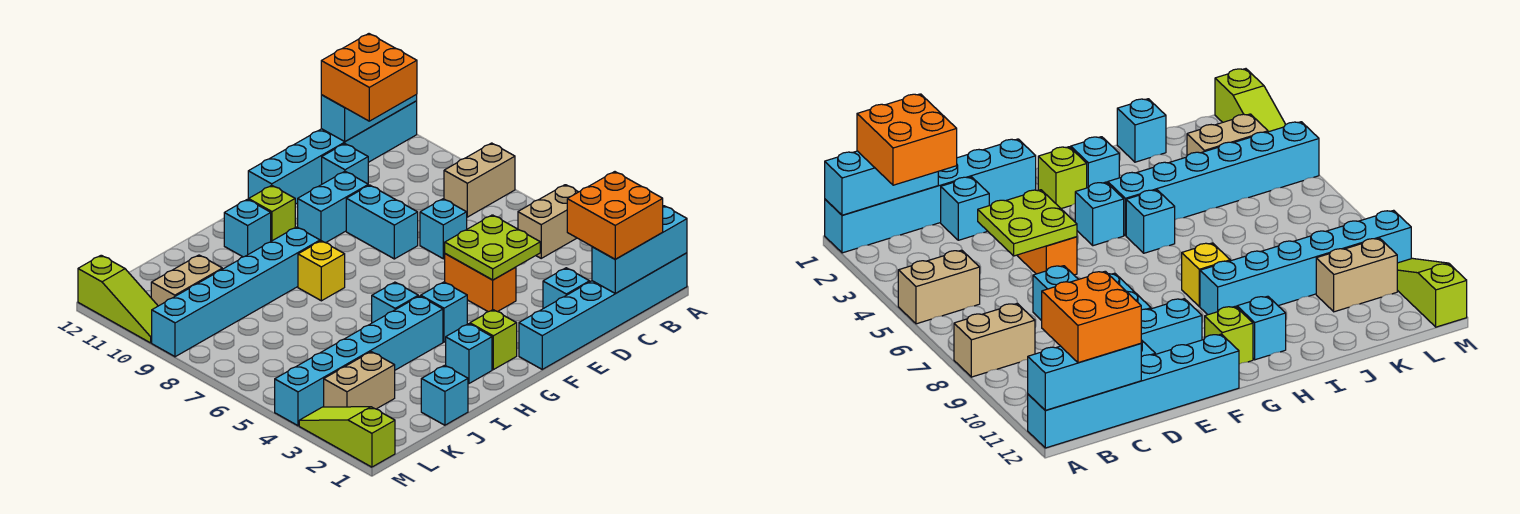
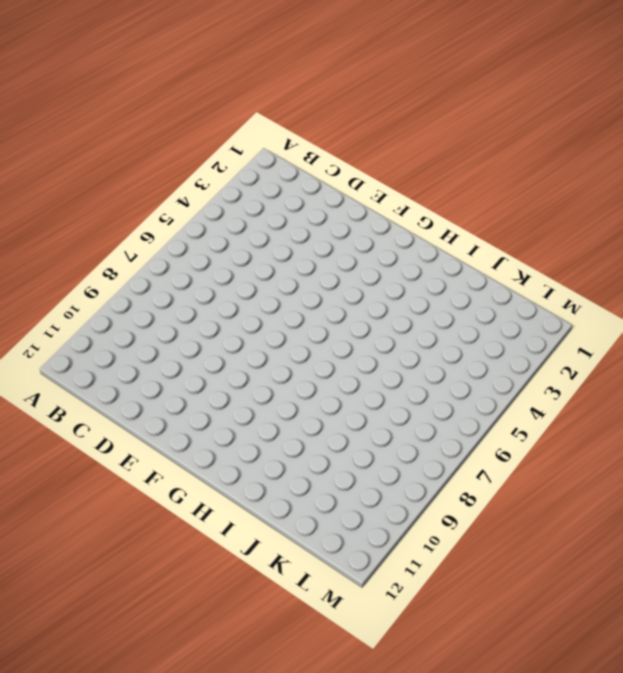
none -> cyan brick A1:F1 level 1
none -> tan brick A5:B5 level 1
none -> tan brick A8:B8 level 1

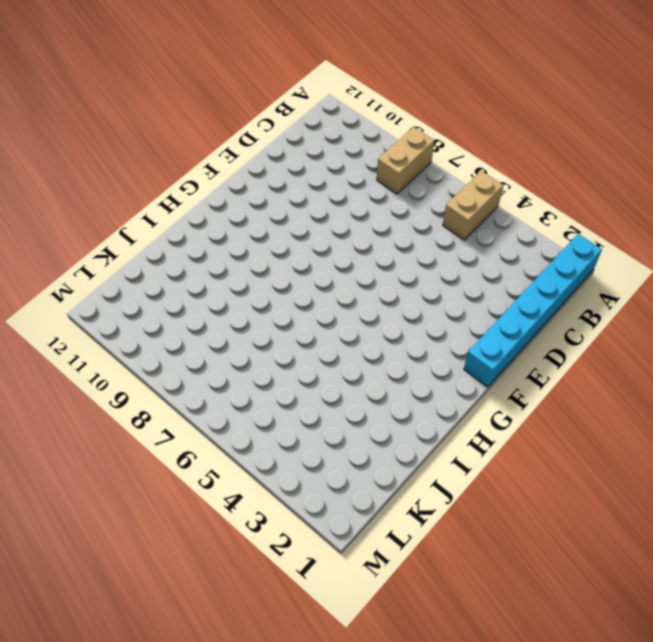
none -> cyan brick A12:F12 level 1
none -> cyan brick D2 level 1
none -> cyan brick D7 level 1

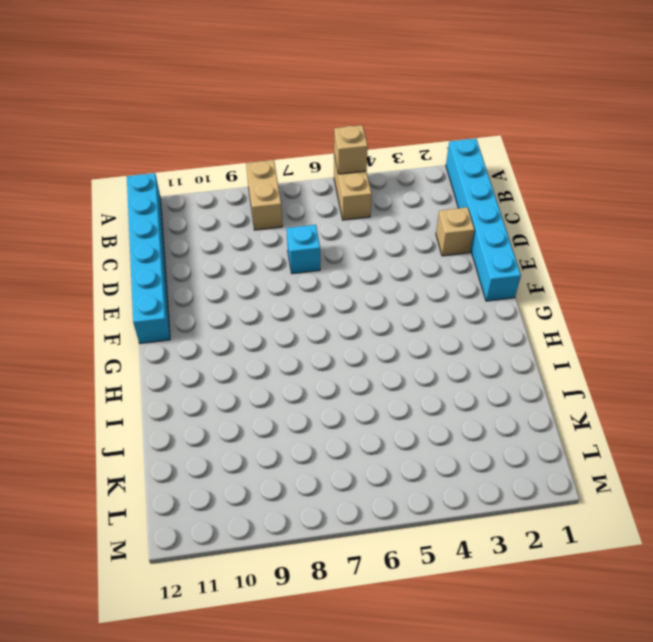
tan brick A5 level 2 -> none
tan brick D2 level 1 -> cyan brick D2 level 1
none -> cyan brick D11 level 1
none -> orange brick E4:E5 level 1
none -> cyan brick E8:E9 level 1

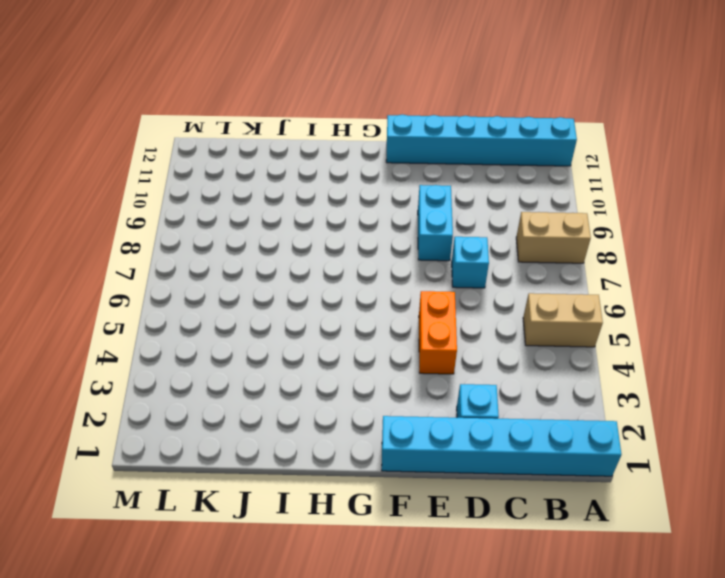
none -> cyan brick D11 level 1
none -> cyan brick E10:F10 level 1
none -> lime brick G2 level 1

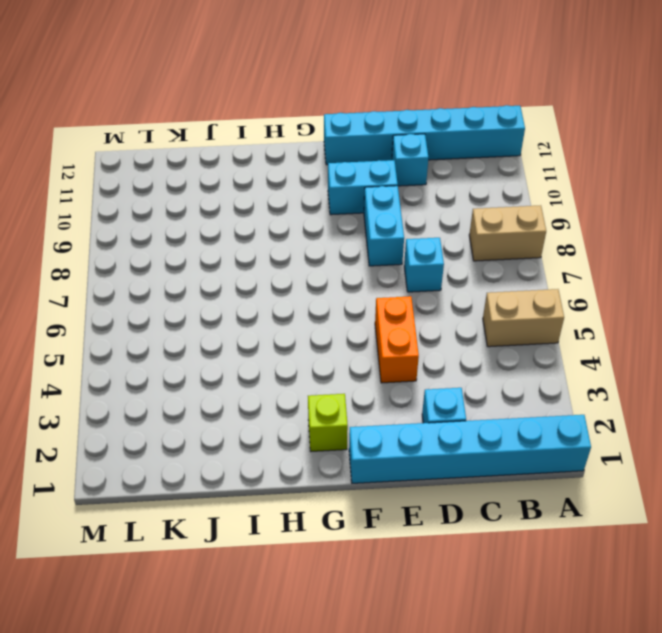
none -> cyan brick G4 level 1
none -> lime brick G11 level 1
none -> cyan brick H2 level 1

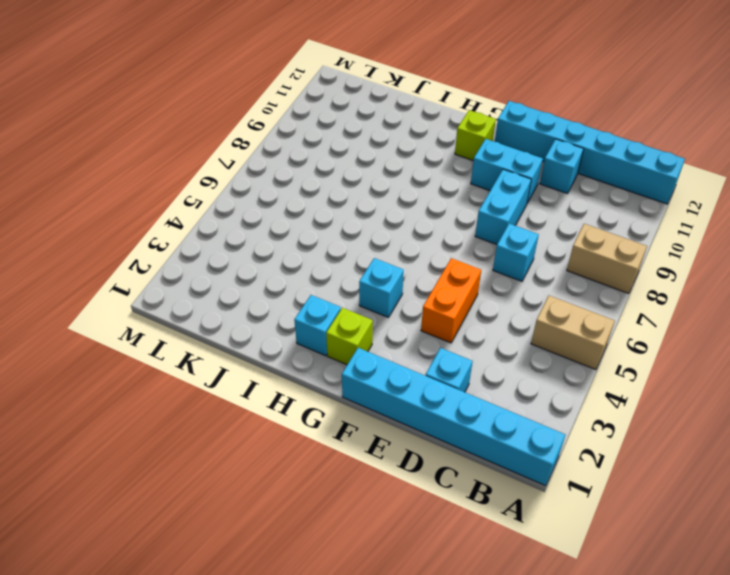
none -> cyan brick H4:M4 level 1
none -> cyan brick H5 level 1
none -> yellow brick H8 level 1

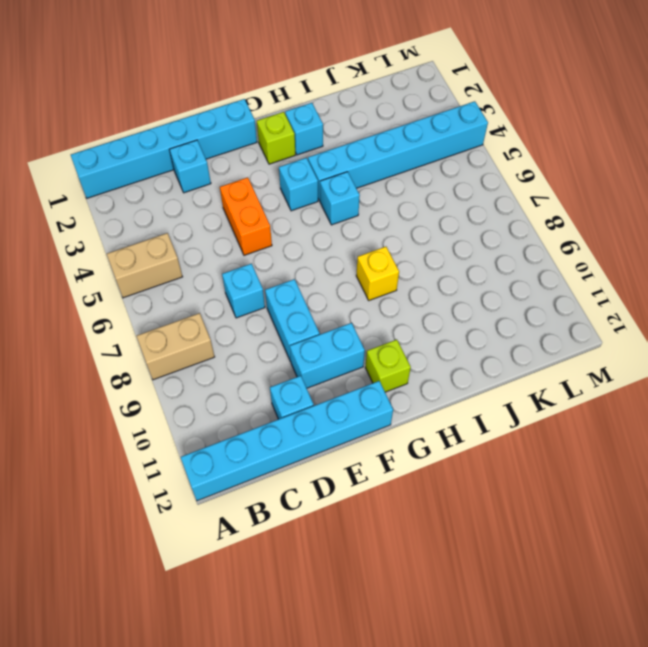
none -> cyan brick H9:M9 level 1
none -> cyan brick H11 level 1
none -> cyan brick J1 level 1

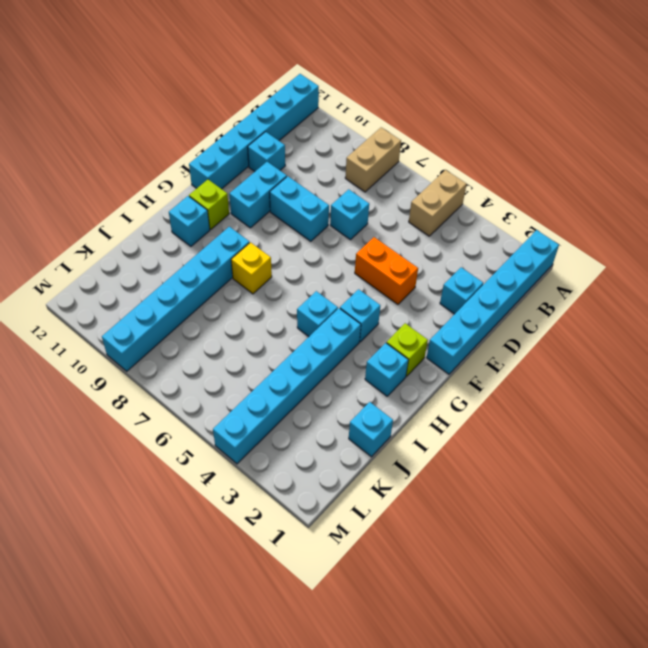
none -> tan brick K3:L3 level 1
none -> tan brick K10:L10 level 1
none -> lime slope M1:M3 level 1 top 1

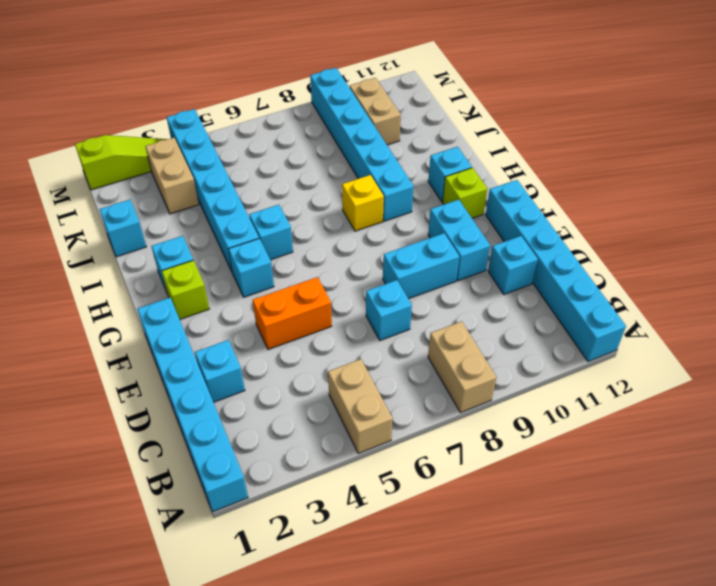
none -> lime slope M10:M12 level 1 top 12
none -> cyan brick A1:C1 level 2
none -> cyan brick A12:C12 level 2

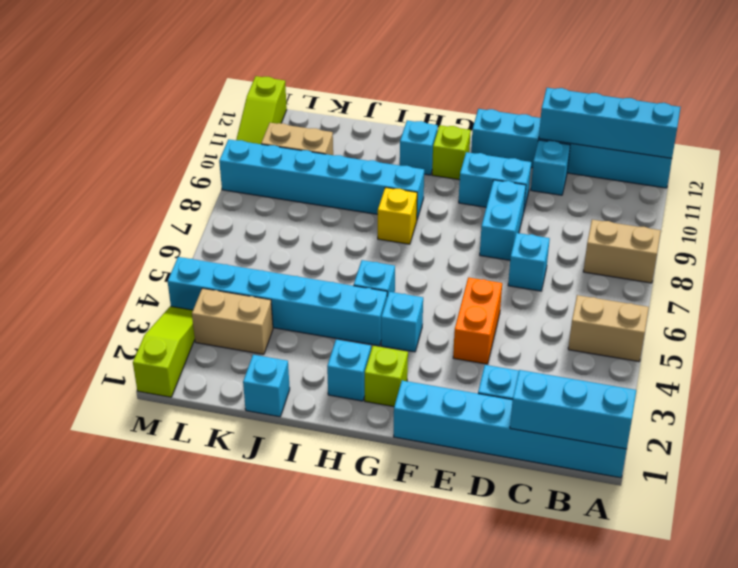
cyan brick A12:D12 level 2 -> cyan brick A12:C12 level 2
none -> lime plate D4:E5 level 2
none -> orange brick B1:C2 level 3
none -> orange brick B11:C12 level 3

